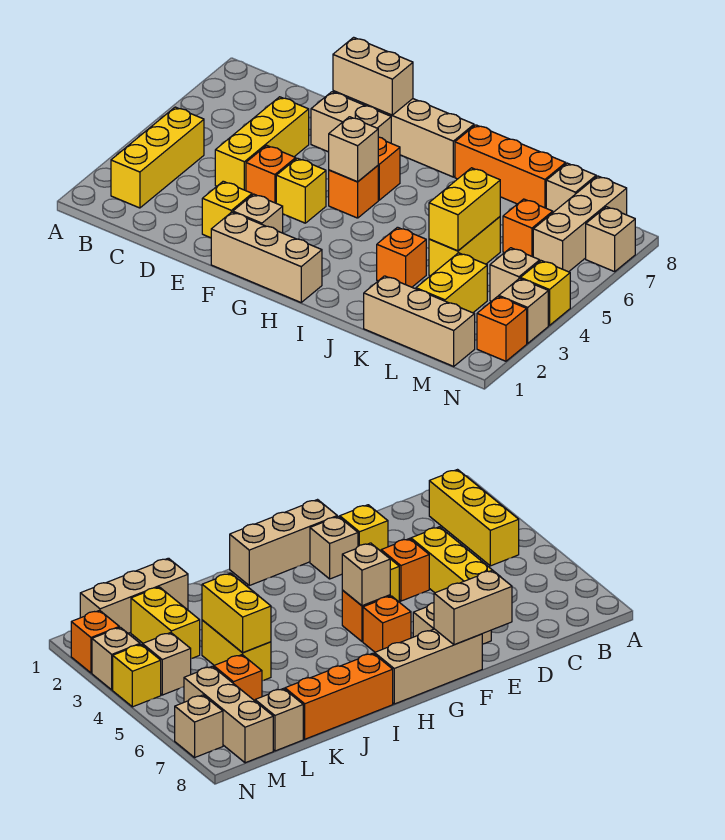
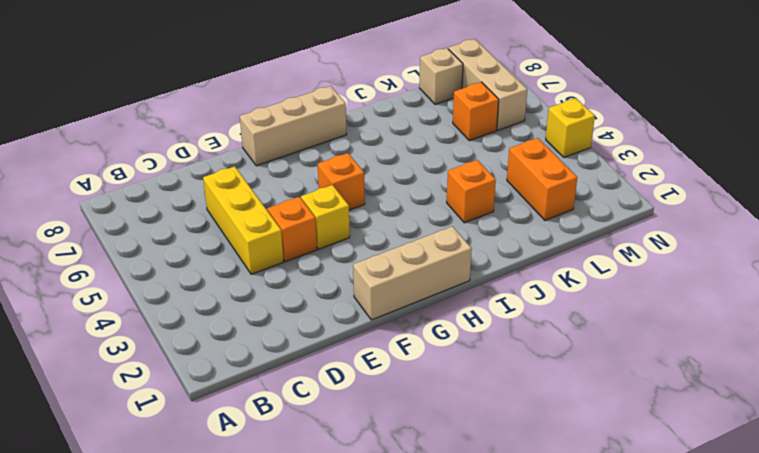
orange brick L2:L3 level 1 -> yellow brick L2:L3 level 1
none -> yellow brick B2:B4 level 1
none -> yellow brick E2 level 1
none -> tan brick E7:F7 level 1

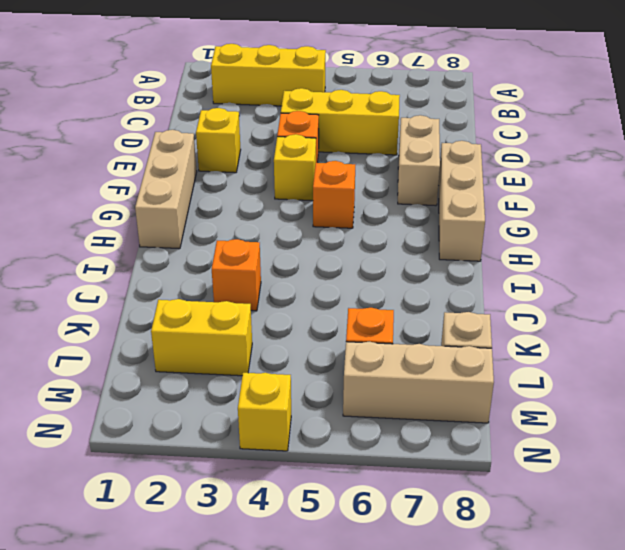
none -> tan brick F2 level 1
none -> orange brick G6 level 1
none -> orange brick I8:K8 level 1

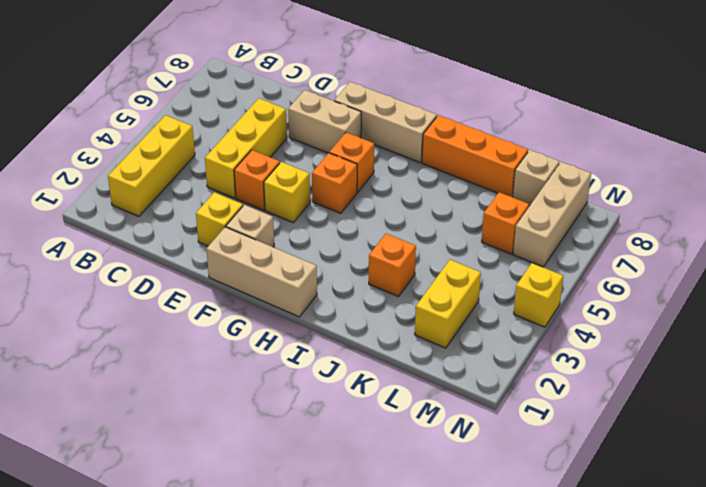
none -> tan brick K1:M1 level 1
none -> yellow brick K4:K5 level 1
none -> tan brick M4 level 1

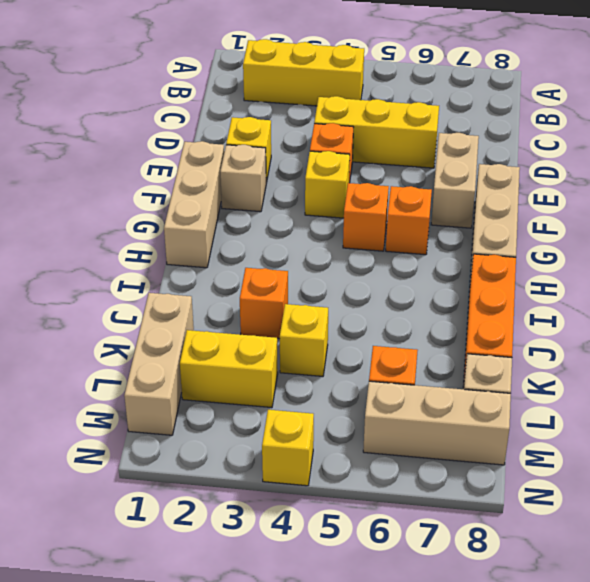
yellow brick K4 level 1 -> yellow brick K4:K5 level 1
none -> tan brick M4 level 1
none -> orange brick N2 level 1
none -> tan brick N3 level 1

